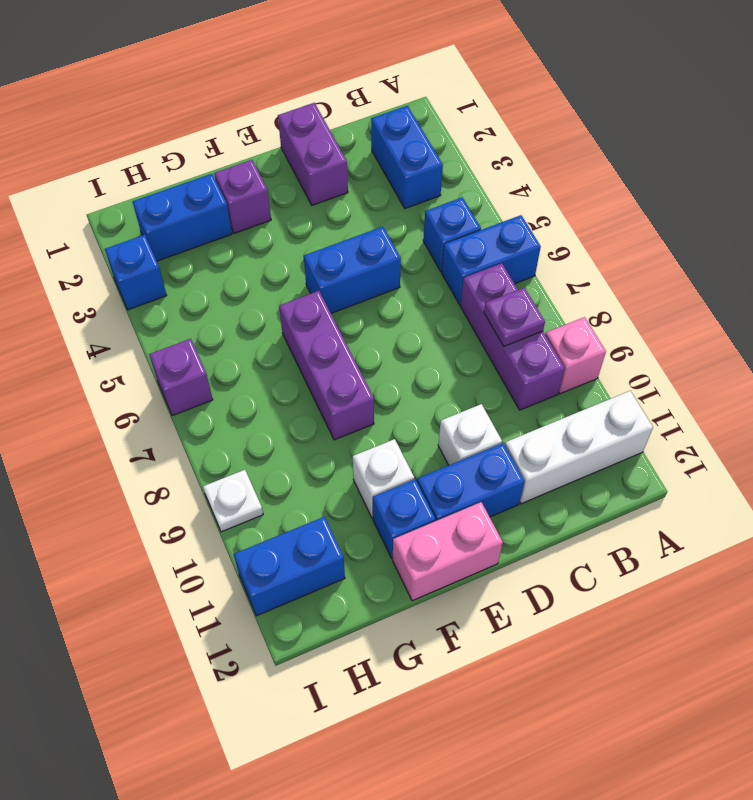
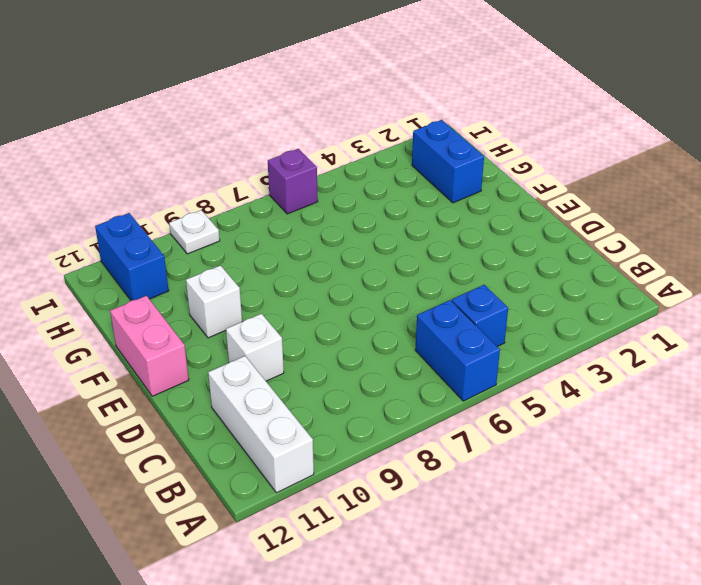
none -> pink brick A9 level 1
none -> blue brick B2:B3 level 1
none -> purple brick B7:B9 level 1

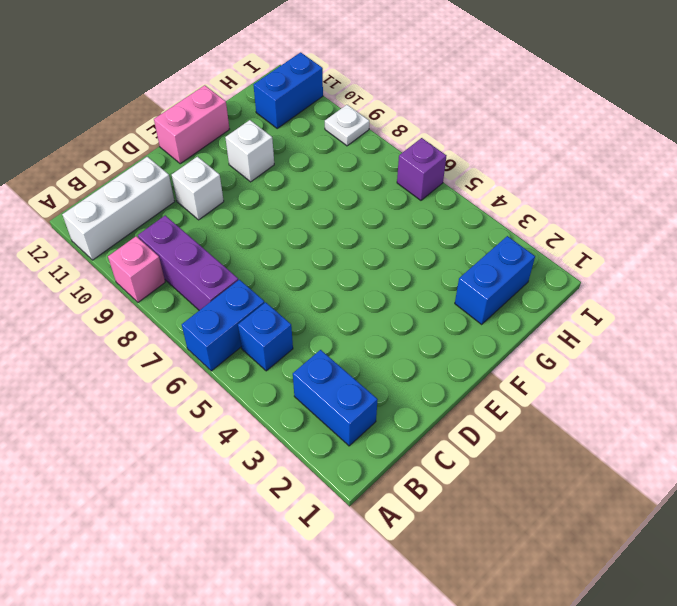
none -> purple brick D1:D2 level 1
none -> blue brick D5:E5 level 1
none -> blue brick D11:E11 level 1

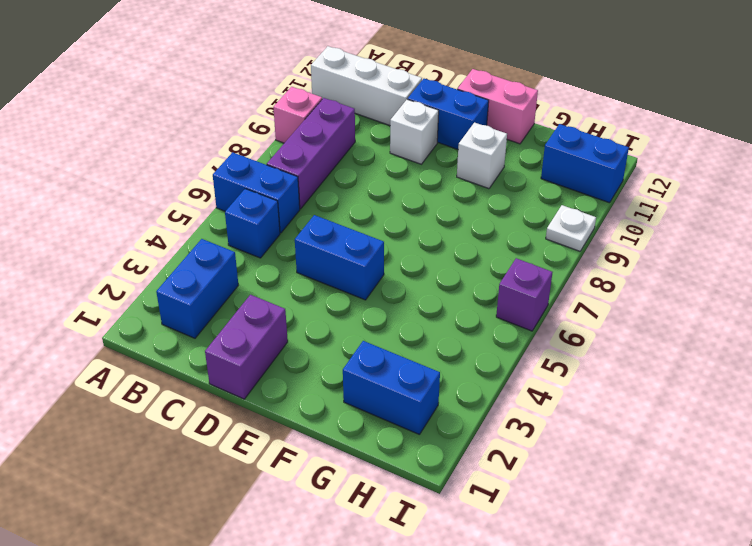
none -> purple brick F2 level 1
none -> purple brick F6:F8 level 1
none -> blue brick F11 level 1

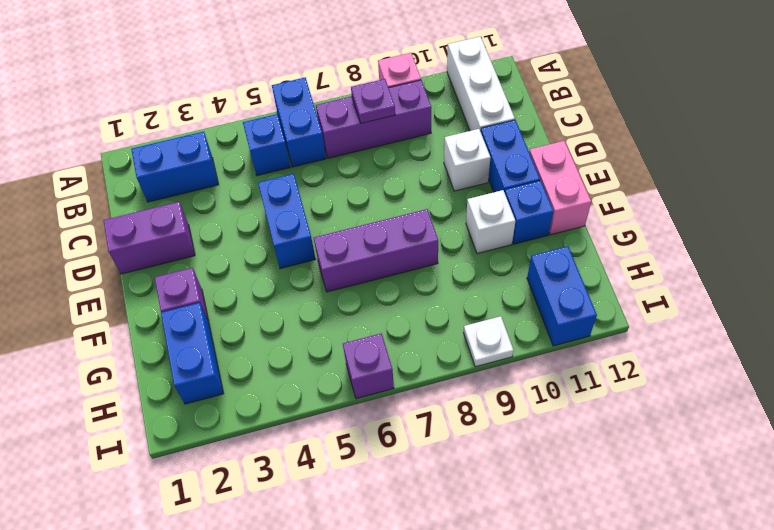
none -> blue brick I3 level 1

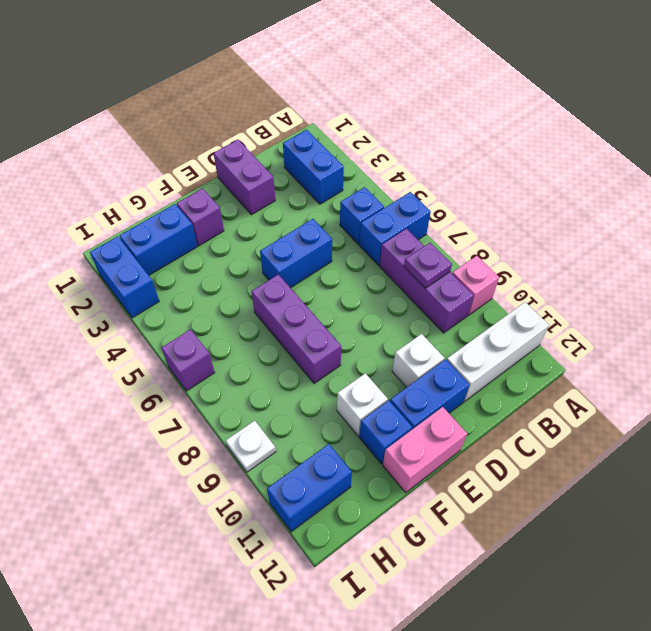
blue brick I2:I3 level 1 -> blue brick I3 level 1

